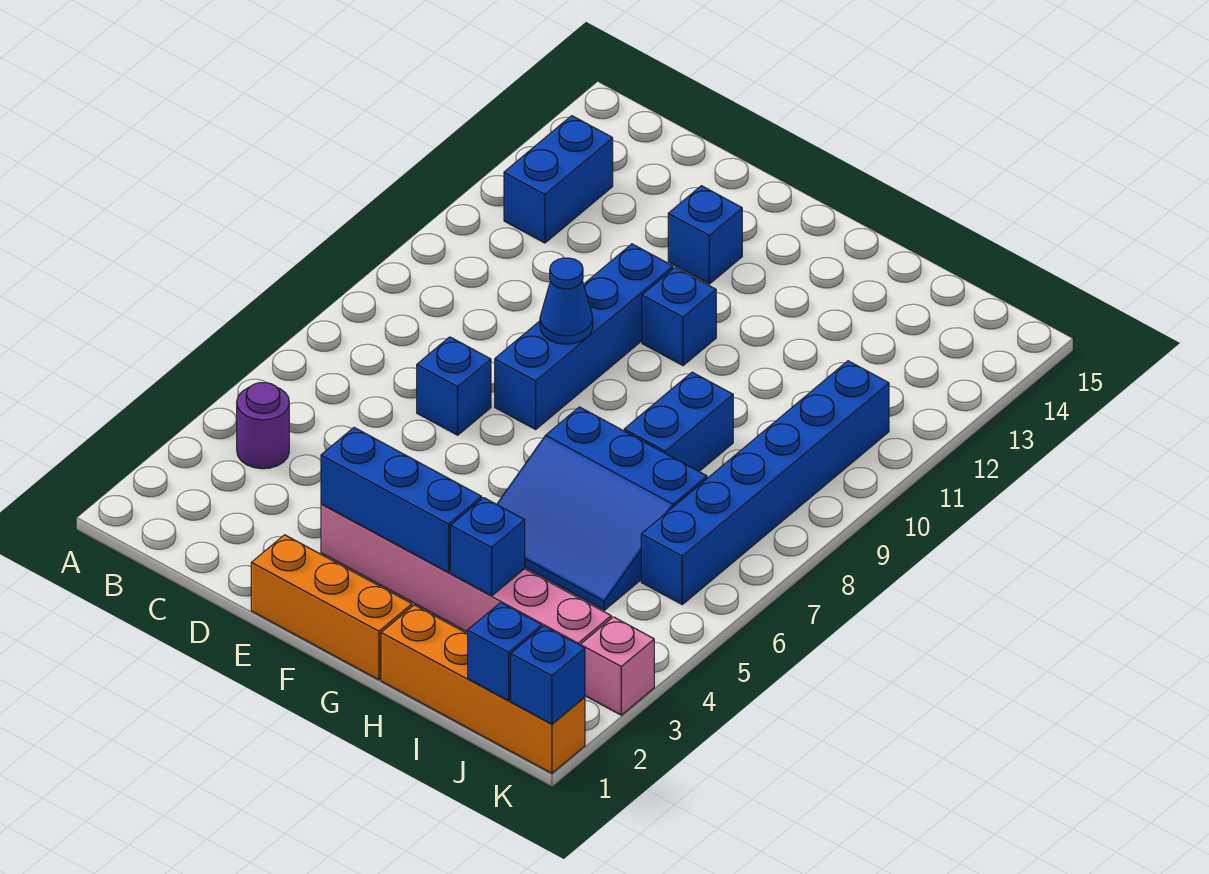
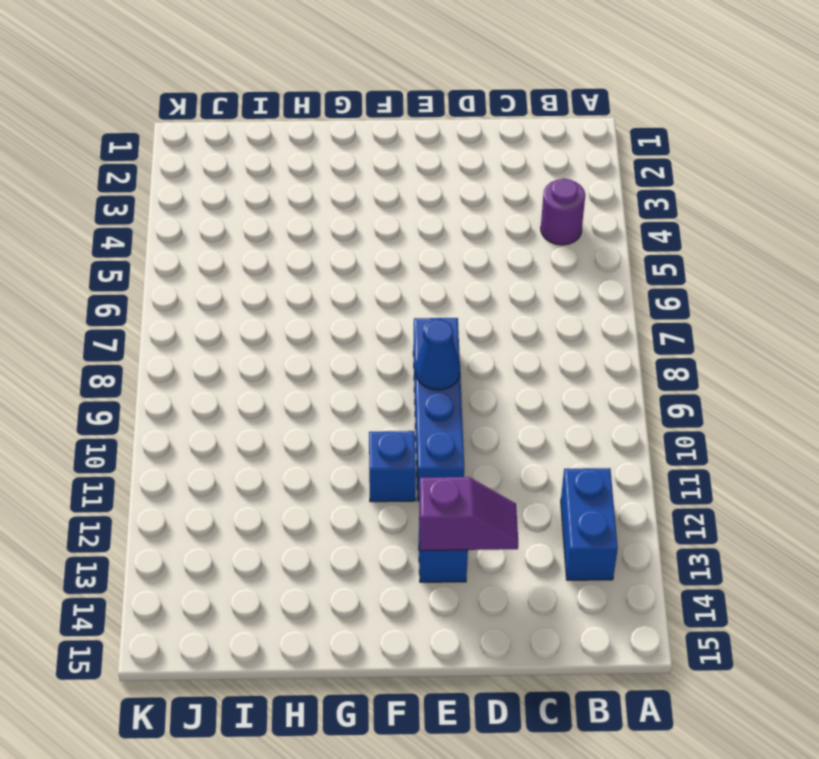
purple slope D13:E13 level 2 top E -> none
none -> blue brick D7 level 1
none -> orange brick E1:G1 level 1
none -> pink brick E3:J3 level 1

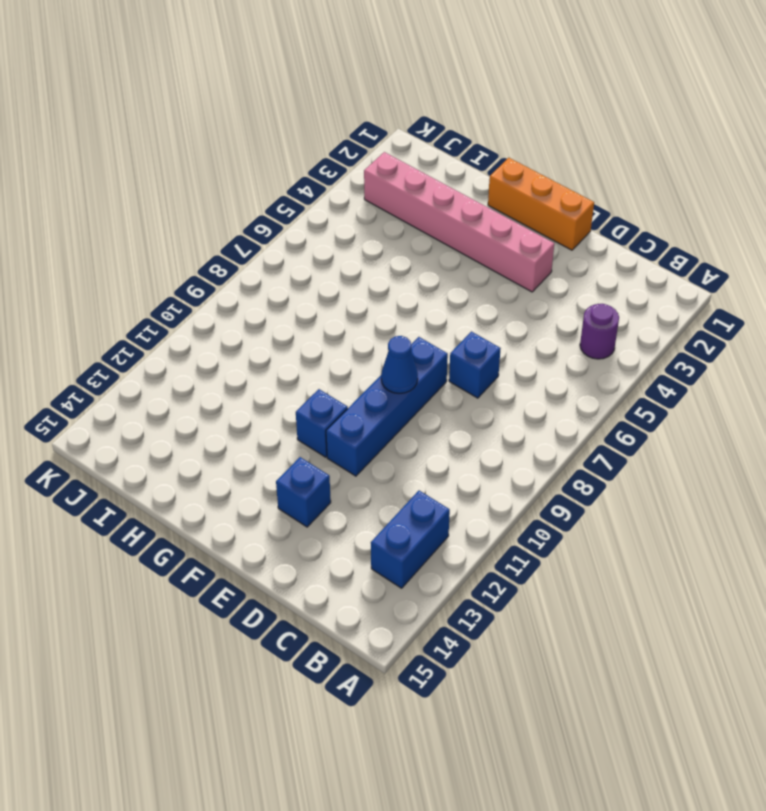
none -> blue slope G5:I7 level 1 top 7
none -> orange brick H1:K1 level 1
none -> blue brick H8:H9 level 1

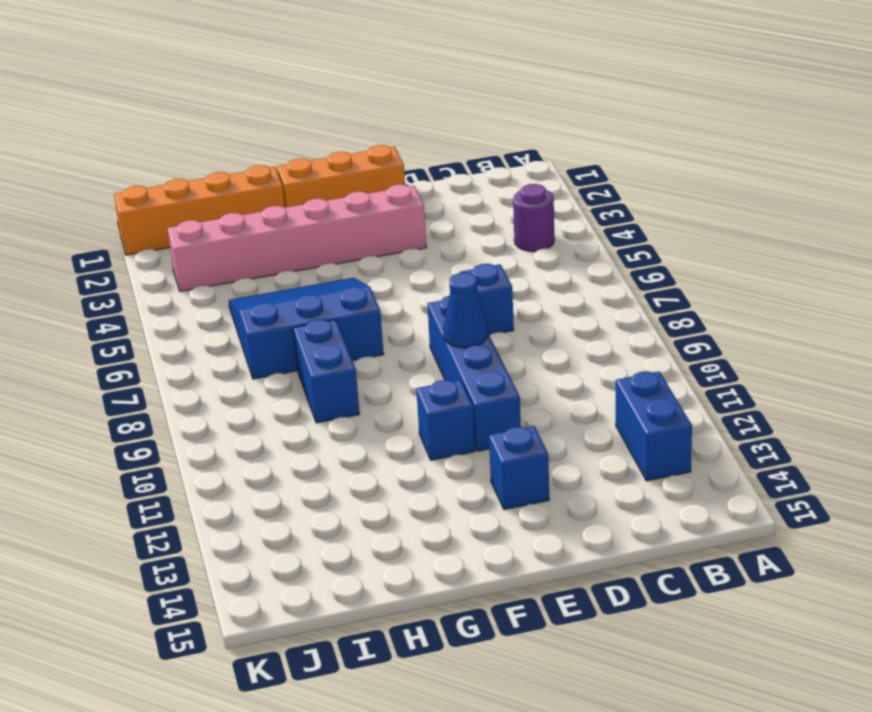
none -> blue brick J6:J11 level 1
none -> pink brick K3 level 1
none -> blue brick E3:G3 level 2

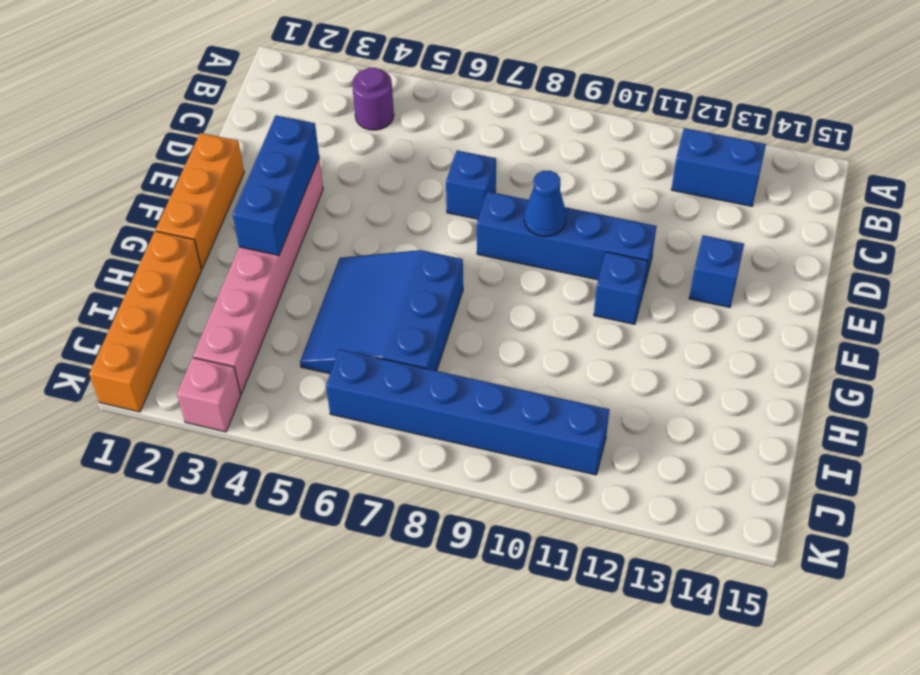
none -> blue brick H8:H9 level 1
none -> blue brick H3 level 2
none -> blue brick J1 level 2

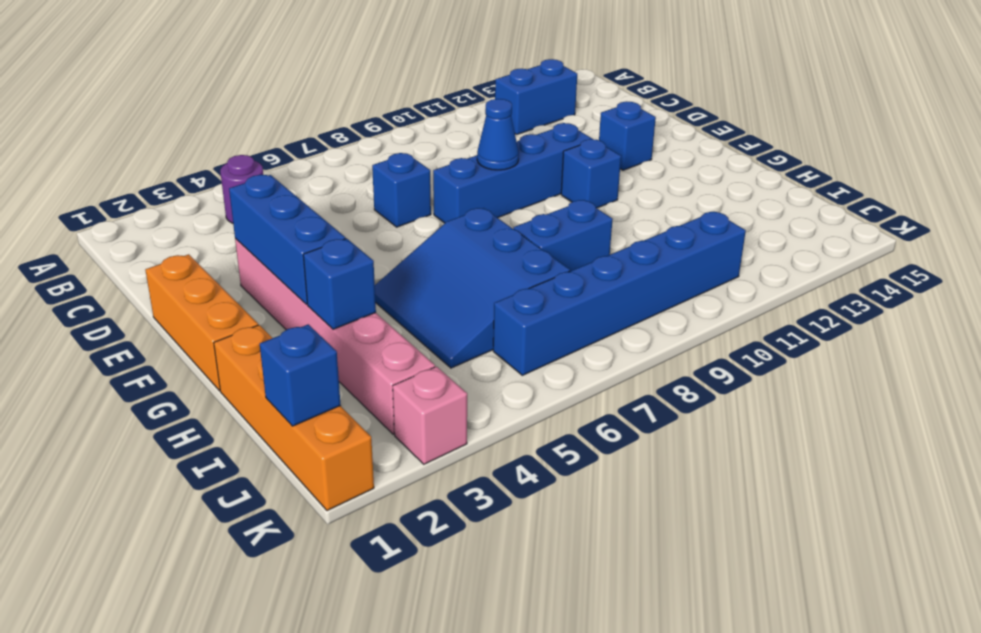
none -> blue brick K1 level 2

